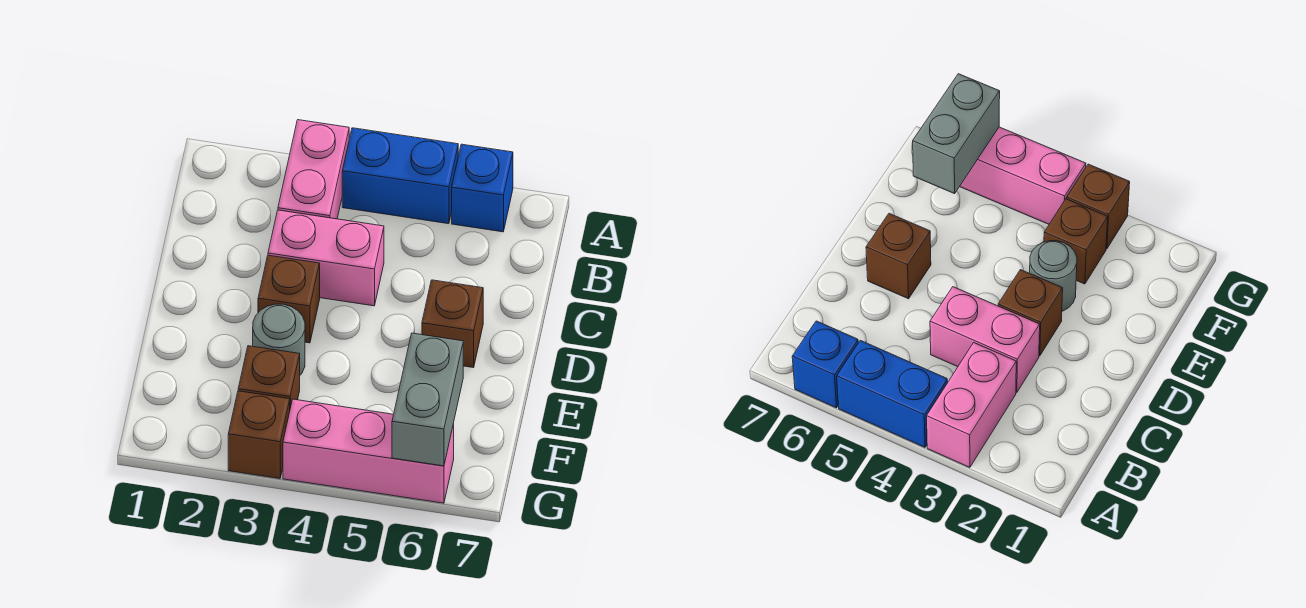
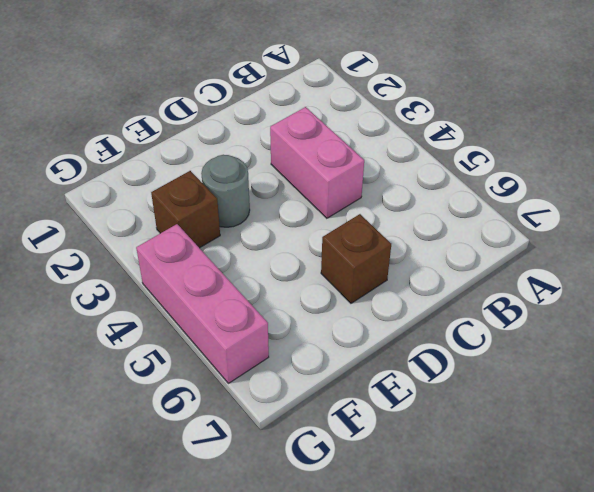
none -> pink brick A3:B3 level 1
none -> blue brick A4:A5 level 1

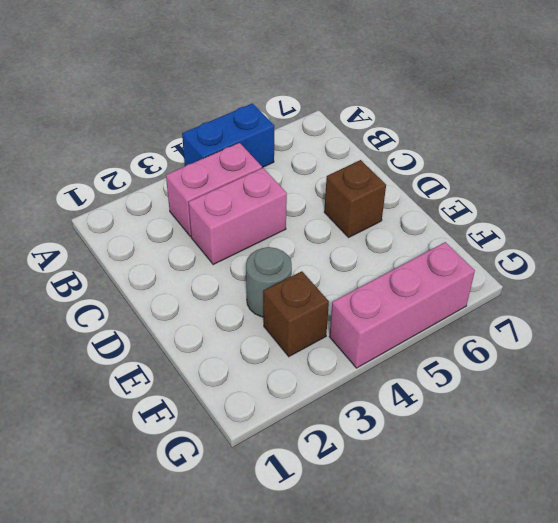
pink brick B3:B4 level 1 -> pink brick A3:B3 level 1
none -> blue brick A6 level 1
none -> brown brick D3 level 1

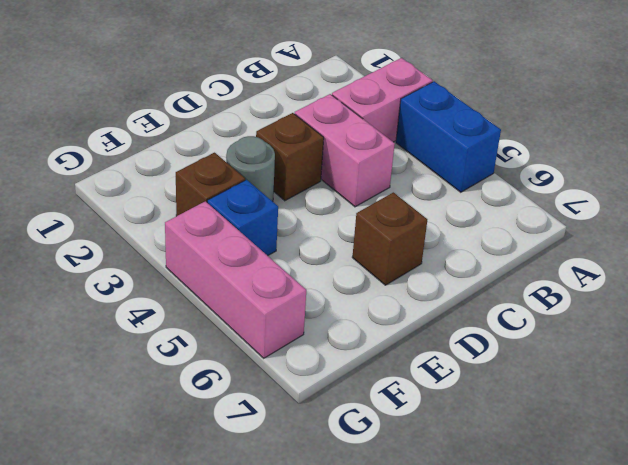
blue brick F4 level 1 -> blue brick A6 level 1
none -> brown brick G3 level 1
none -> grey brick F6:G6 level 2

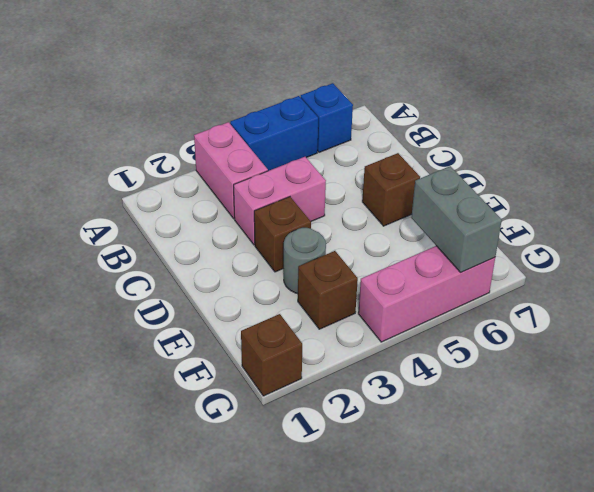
brown brick G1 level 1 -> brown brick G3 level 1

